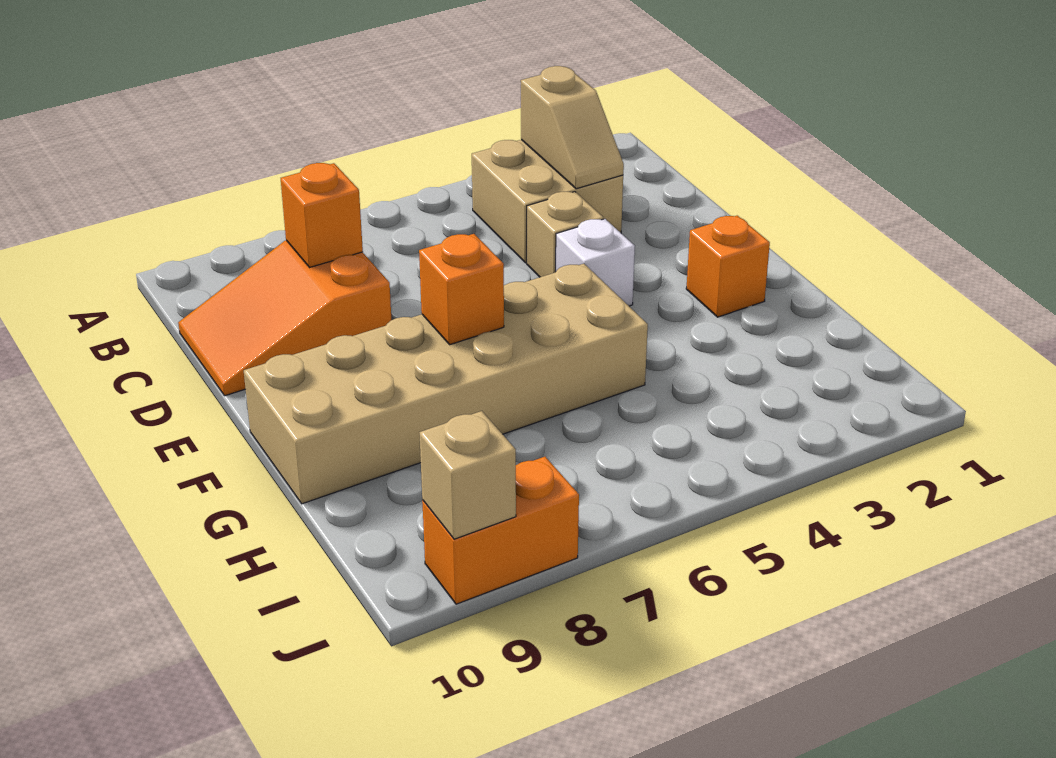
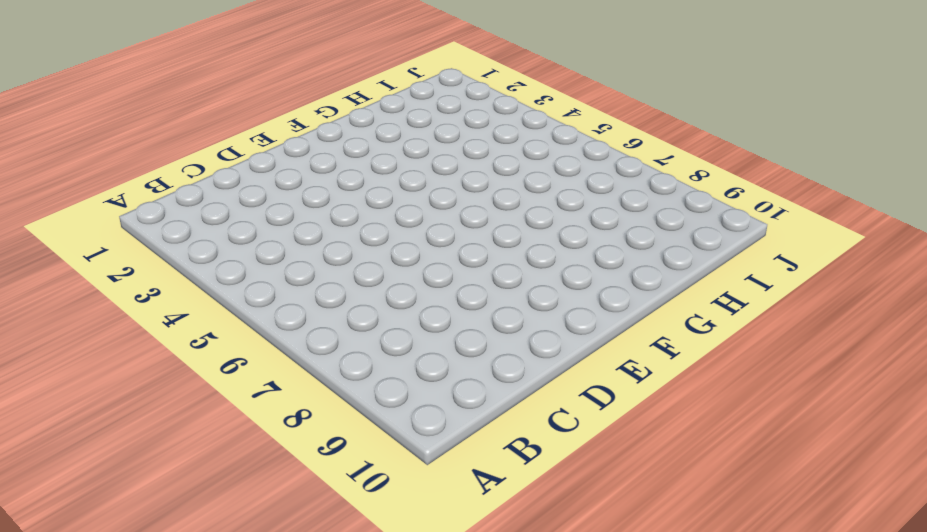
none -> tan brick B3:C4 level 1
none -> orange slope C8:D10 level 1 top 8

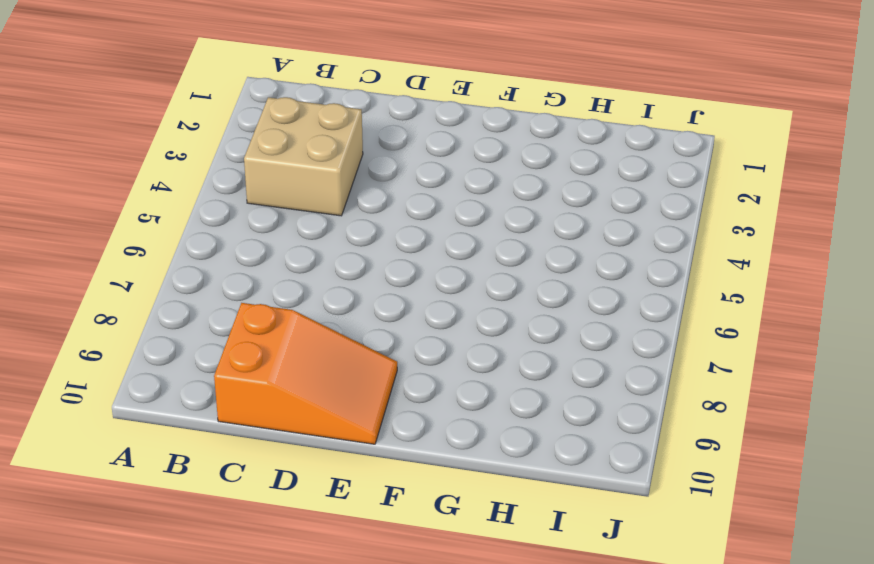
orange slope C9:E10 level 1 top C -> orange slope C8:D10 level 1 top 8
none -> tan brick D4 level 1
none -> white brick E4 level 1

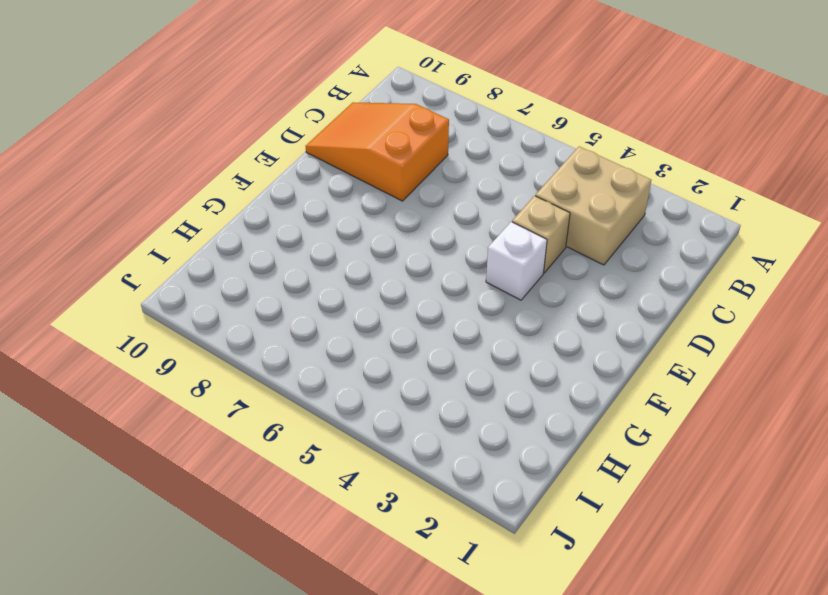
none -> orange brick F2 level 1
none -> tan brick F5:G10 level 1

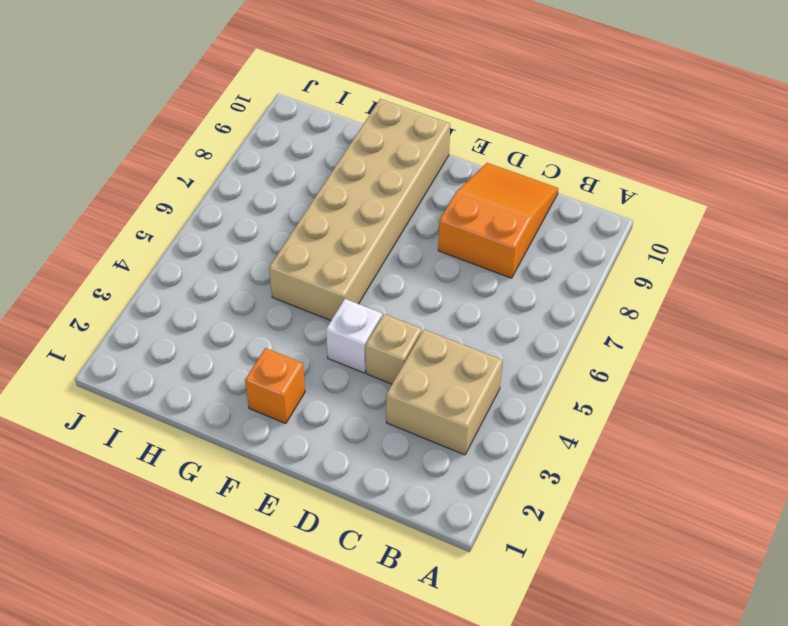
none -> orange brick J8:J9 level 1
none -> tan slope B3:C3 level 2 top B

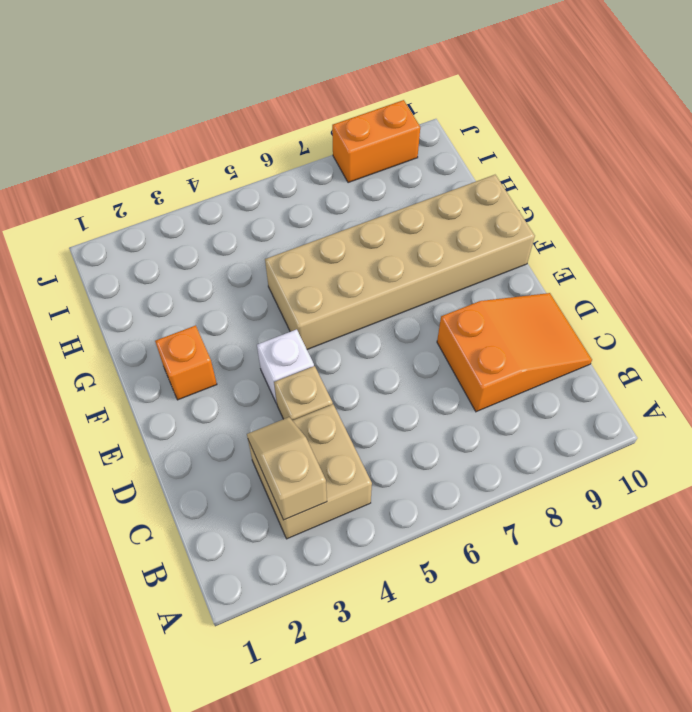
none -> orange brick C8 level 2
none -> orange brick F7 level 2

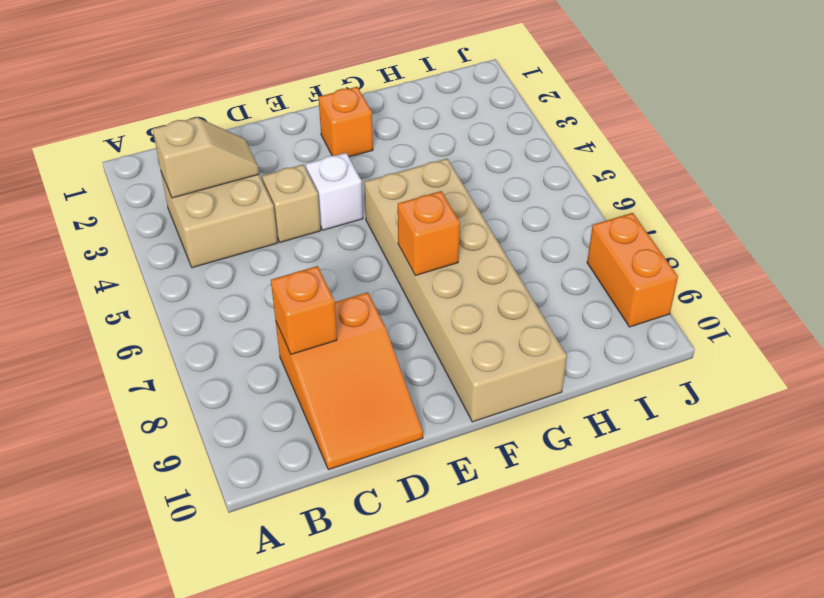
none -> tan brick J9 level 2

